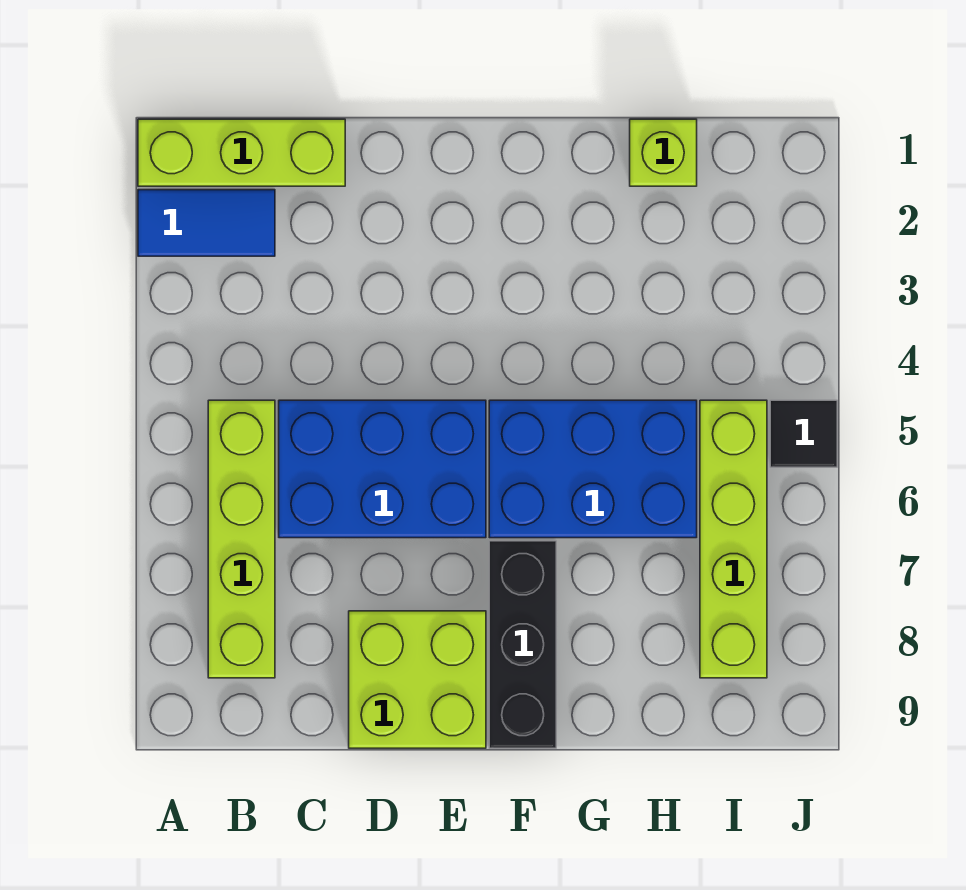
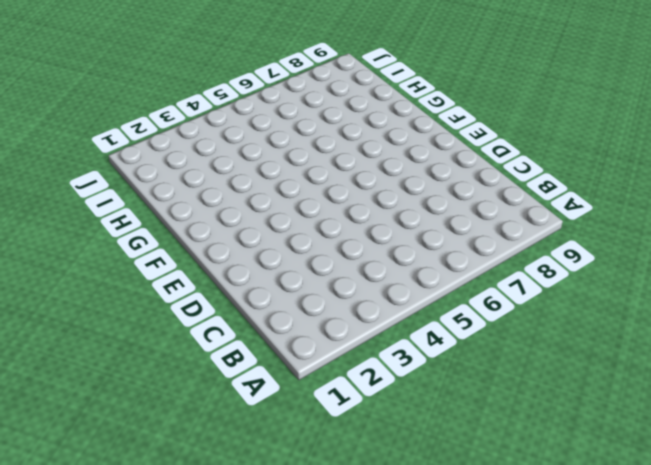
none -> lime brick A1:C1 level 1
none -> blue tile A2:B2 level 1

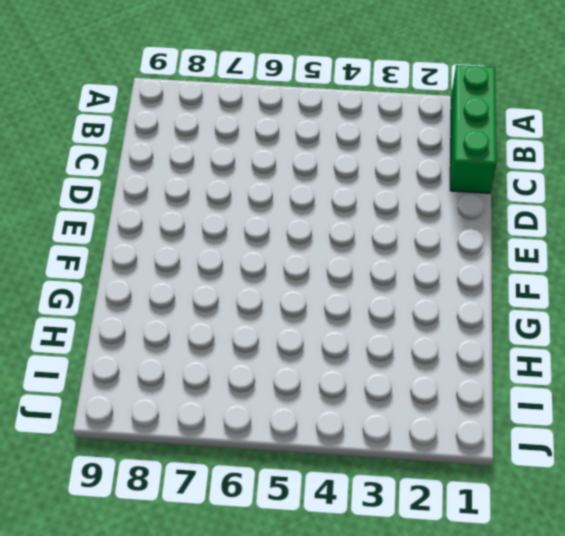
green brick A1:C1 level 1 -> lime brick A1:C1 level 1
none -> blue tile A2:B2 level 1
none -> lime brick B5:B8 level 1

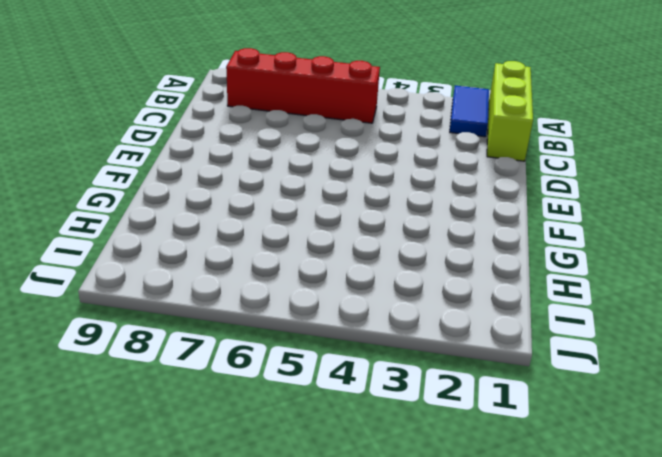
red brick B5:B8 level 1 -> lime brick B5:B8 level 1
none -> blue brick C5:E6 level 1
none -> lime brick D8:E9 level 1

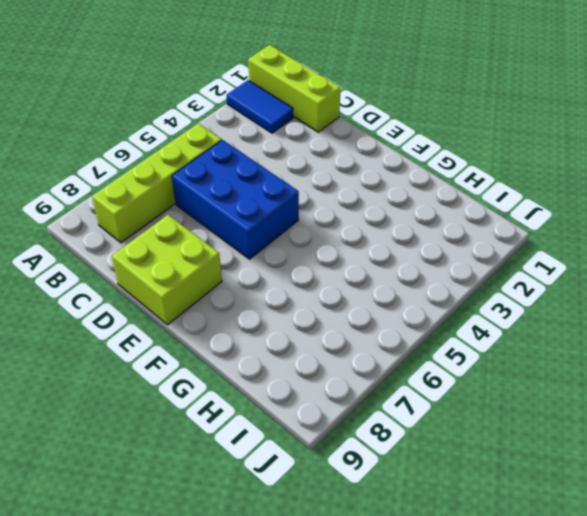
none -> blue brick F5:H6 level 1
none -> black brick F7:F9 level 1

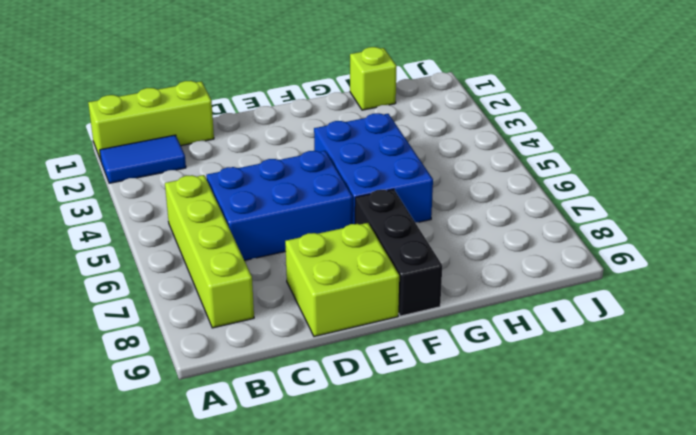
blue brick F4:G6 level 1 -> blue brick F5:H6 level 1
none -> lime brick I5:I8 level 1
none -> black tile J5 level 1

